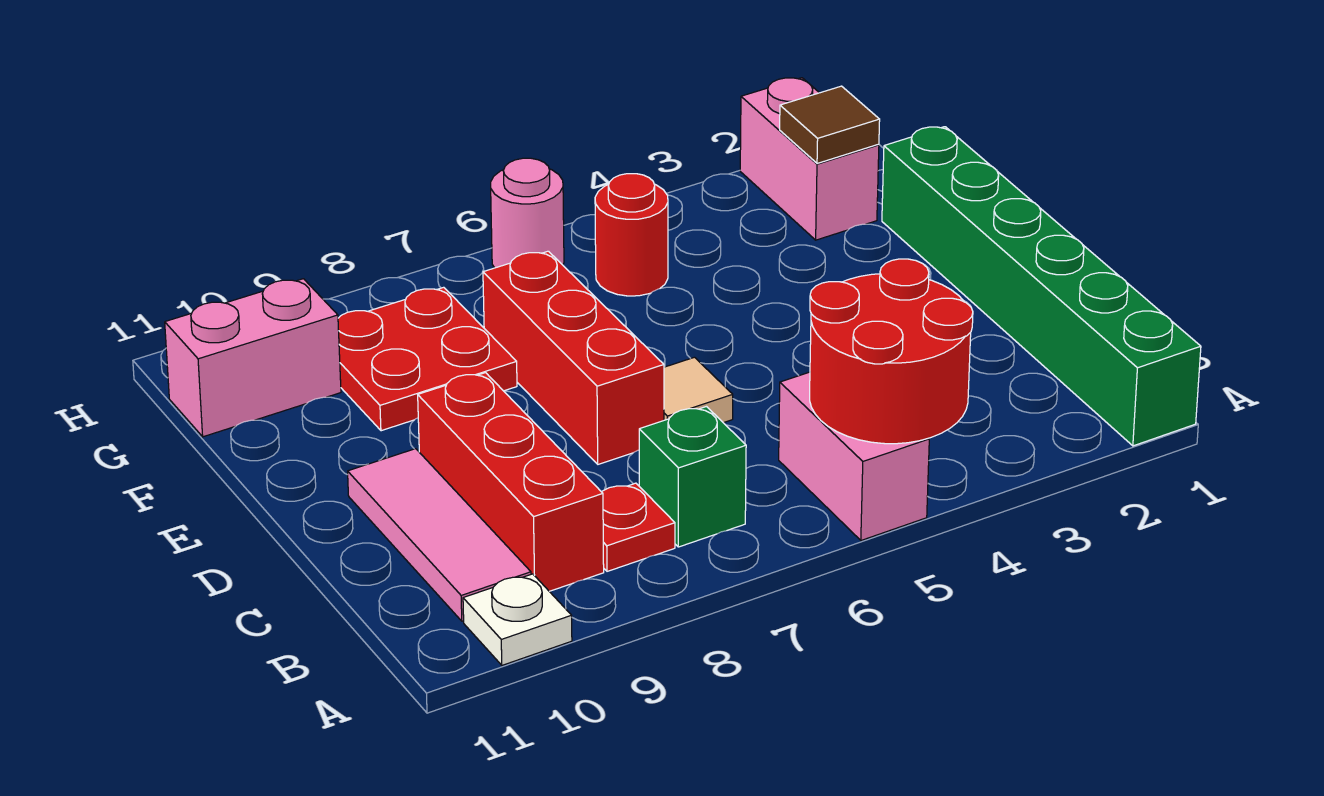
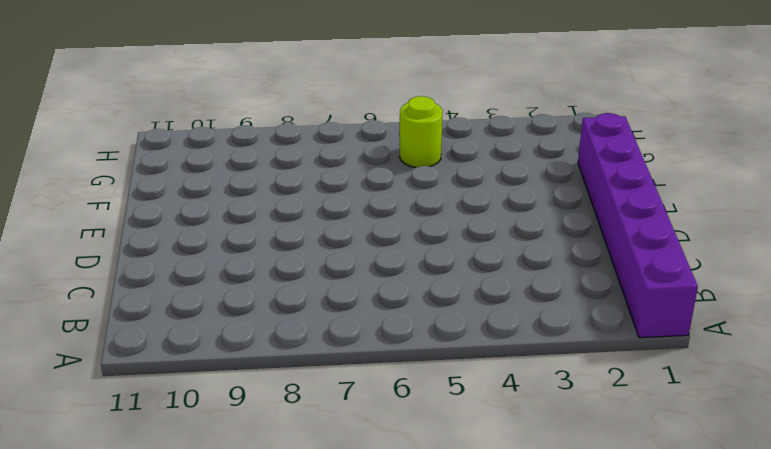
purple brick A1:F1 level 1 -> green brick A1:F1 level 1
lime round brick G5 level 1 -> red round brick G5 level 1
none -> pink brick A5:B5 level 1
none -> white plate A10 level 1
none -> green brick B7 level 1

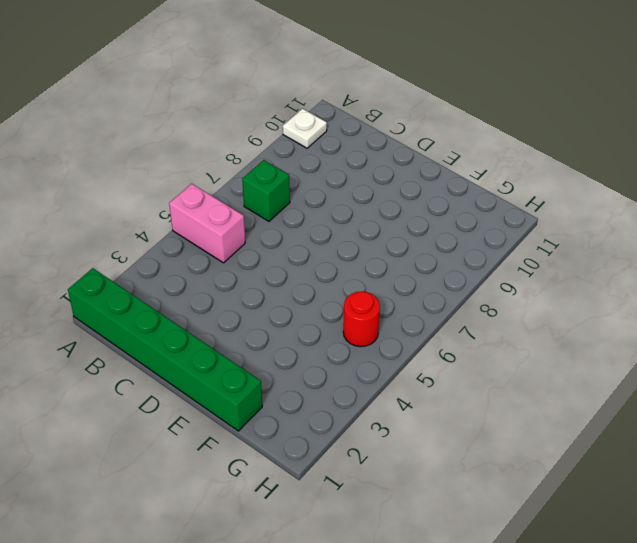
none -> red plate B8 level 1
none -> red brick B9:D9 level 1
none -> pink tile B10:D10 level 1

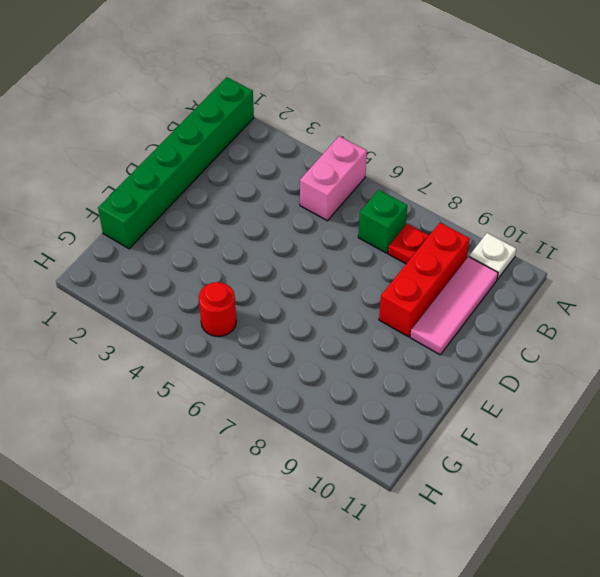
none -> tan tile D6 level 1
none -> red brick D7:F7 level 1
none -> red plate F8:G9 level 1

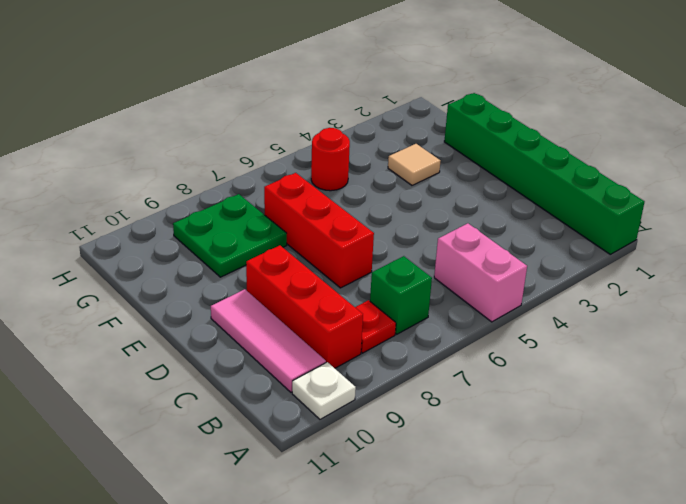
tan tile F3 level 1 -> tan tile D6 level 1
green plate F8:G9 level 1 -> red plate F8:G9 level 1
none -> pink brick G2:H2 level 1
none -> pink brick G10:G11 level 1
none -> pink round brick H6 level 1

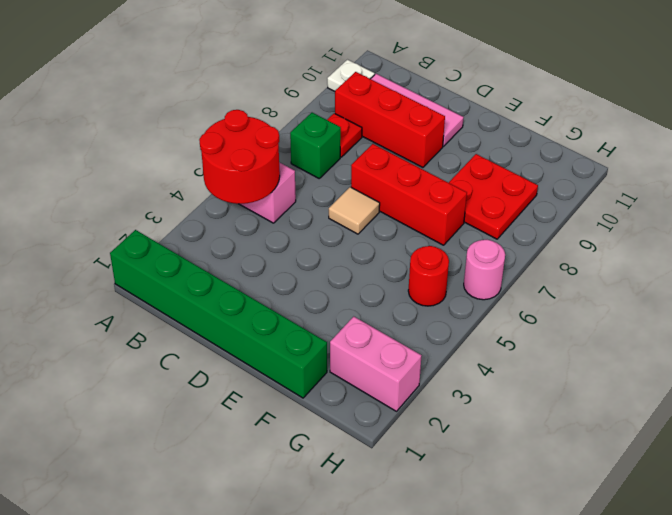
none -> pink brick G10:G11 level 1
none -> brown tile G2 level 2

